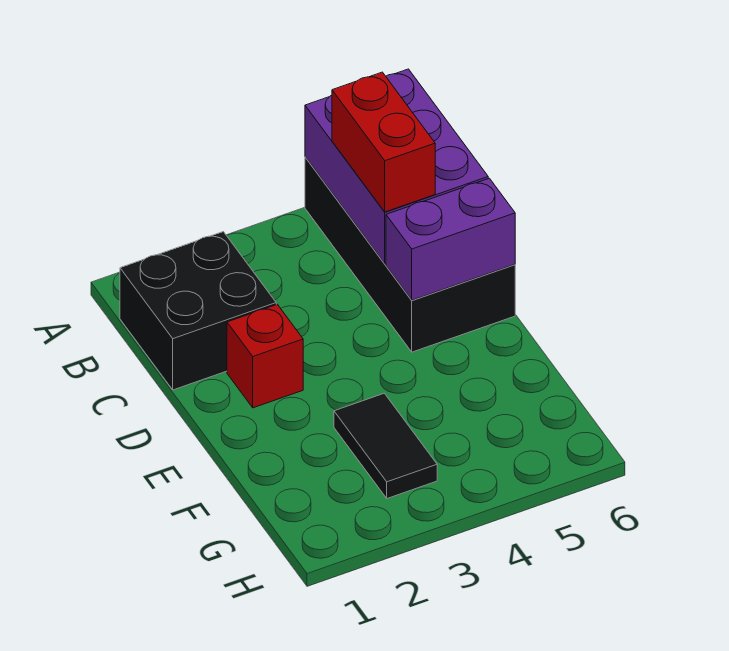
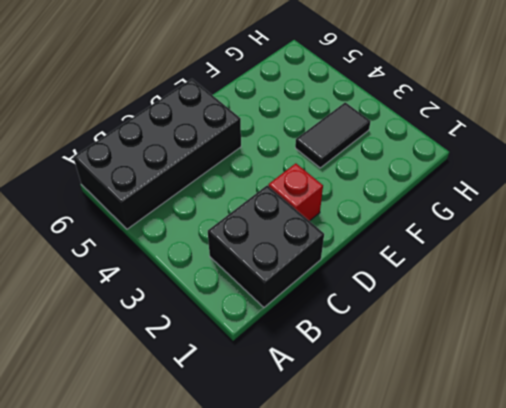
none -> purple brick A5:C6 level 2
none -> purple brick D5:D6 level 2

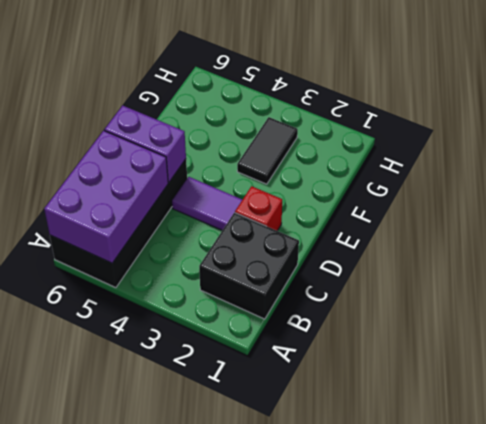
purple tile D3:D4 level 1 -> none
none -> red brick B5:C5 level 3

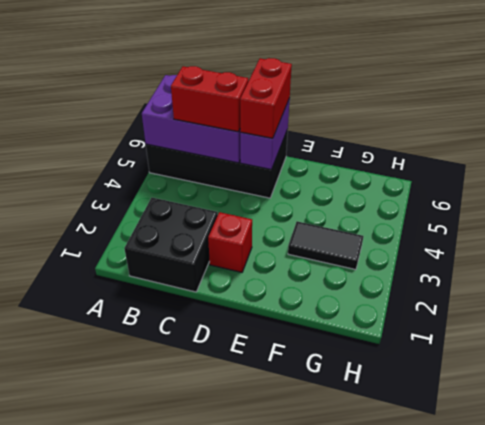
red brick D5:D6 level 3 -> none

